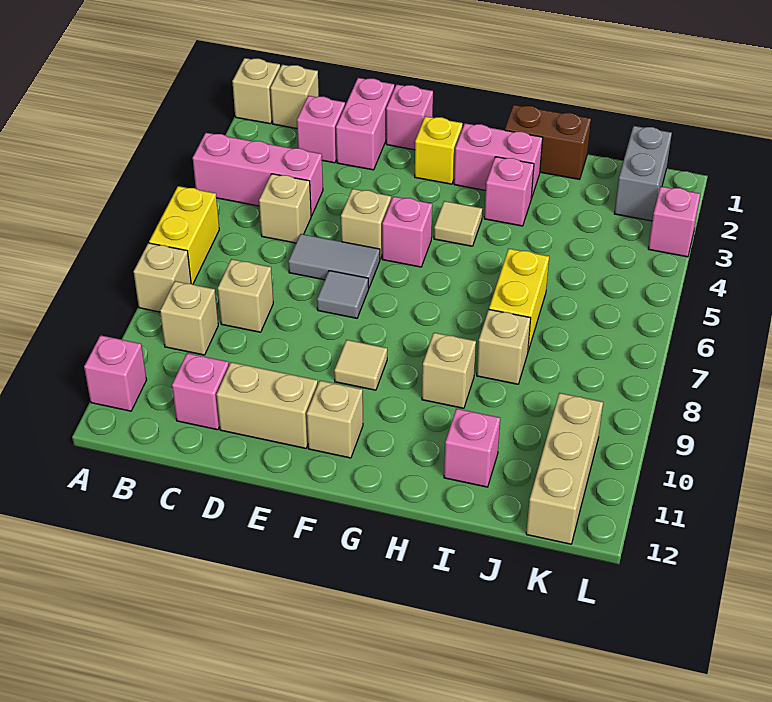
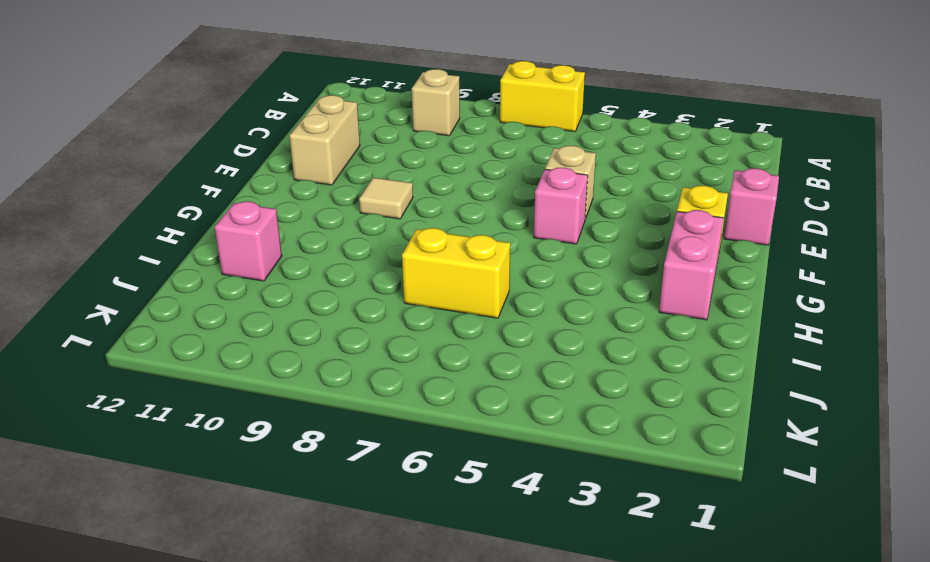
none -> tan brick A1 level 1
none -> pink brick A4:C4 level 1
none -> tan brick A8 level 1
none -> pink brick A11 level 1

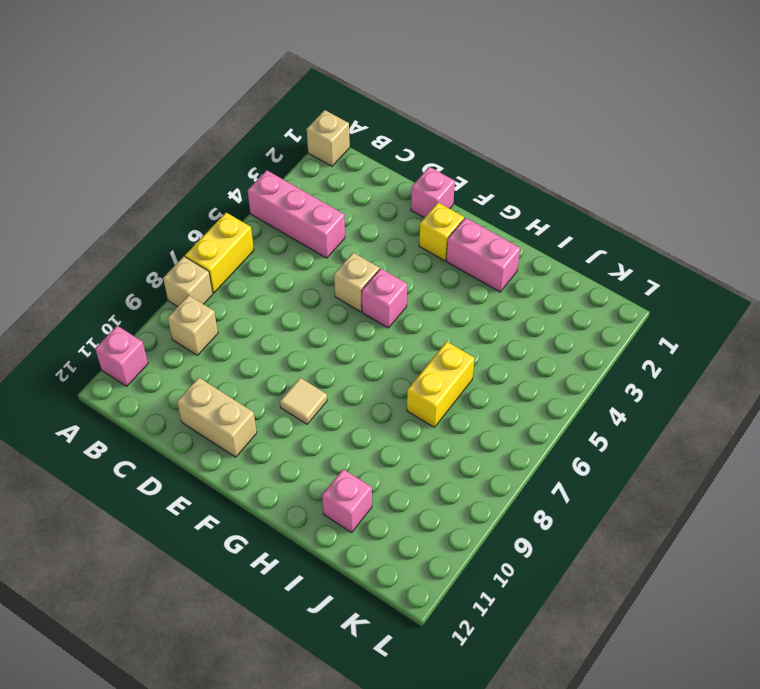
none -> tan brick B1 level 1
none -> pink brick C2 level 1
none -> tan brick C5 level 1
none -> tan brick C8 level 1

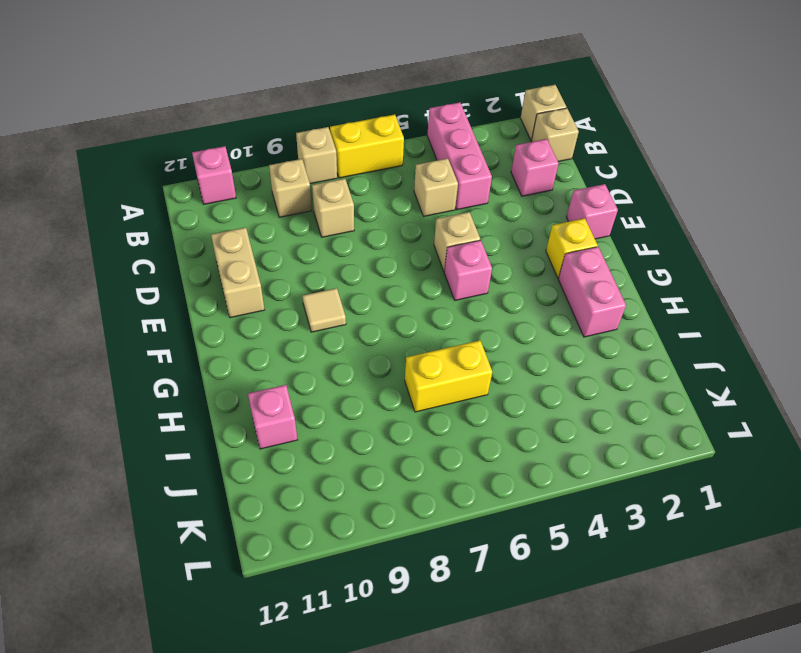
none -> pink brick C11 level 1
none -> pink brick D1:D2 level 1
none -> grey tile D6:E6 level 1
none -> grey tile E7 level 1

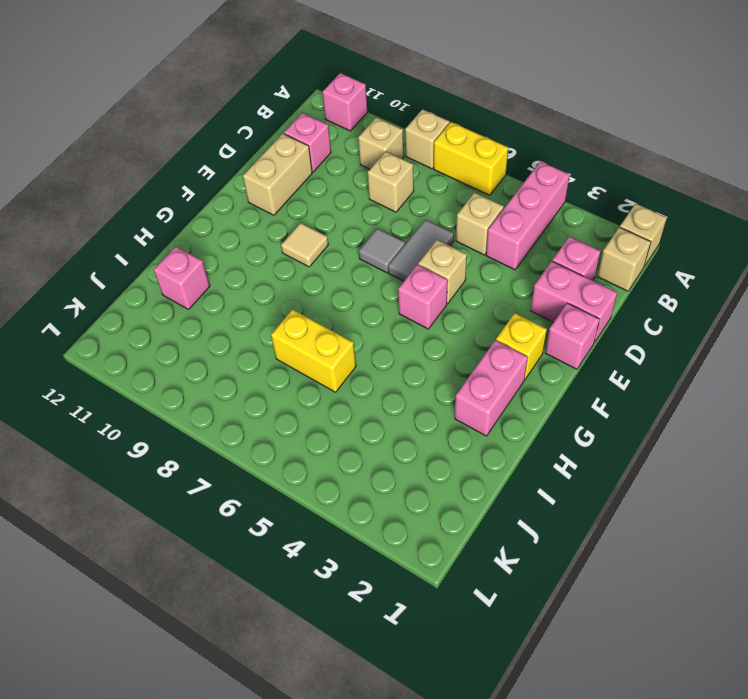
none -> tan brick F11 level 1
none -> tan tile G4 level 1
none -> brown brick H1:I1 level 1
none -> pink brick H3 level 1

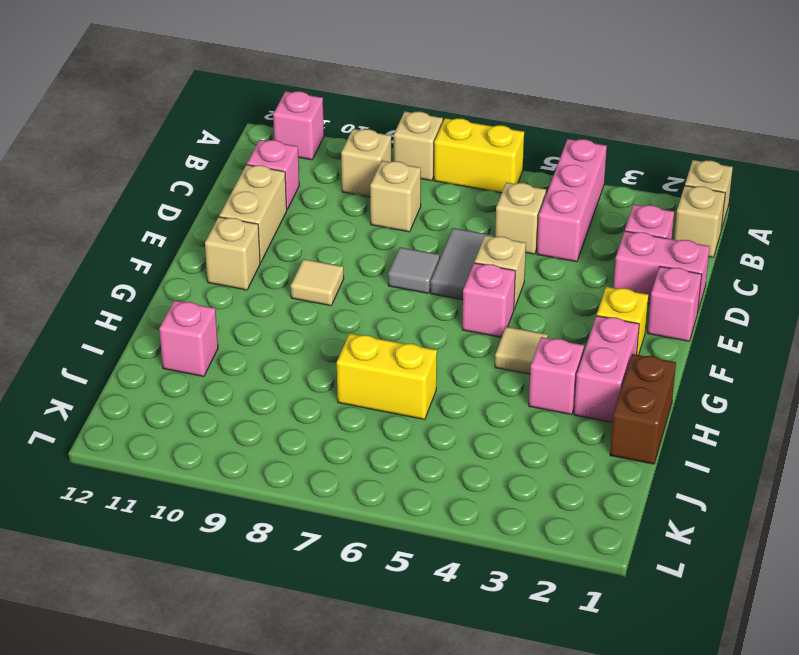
none -> tan brick H9 level 1
none -> tan brick I8 level 1
none -> grey brick K1:K2 level 1
none -> tan brick K10:K12 level 1

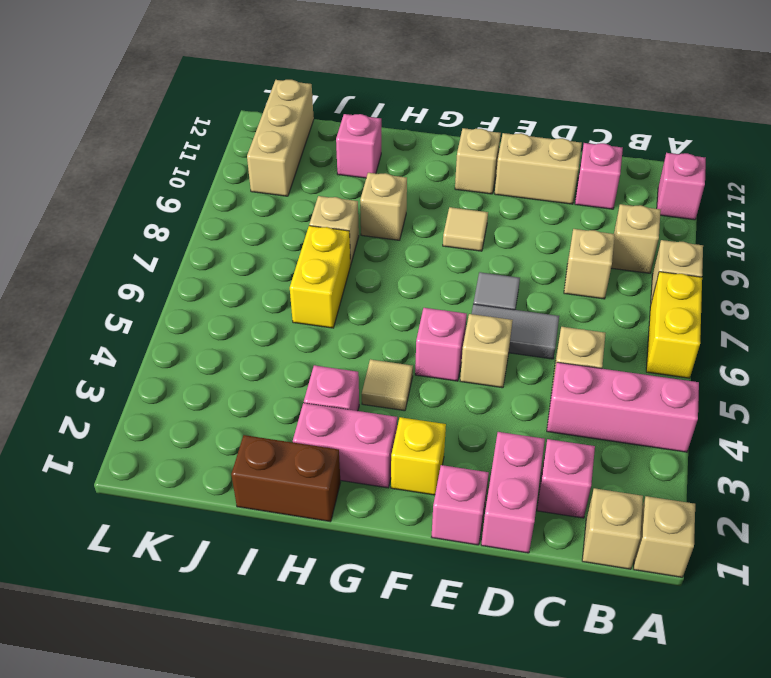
none -> grey brick K1:K2 level 1
none -> pink brick L3 level 1

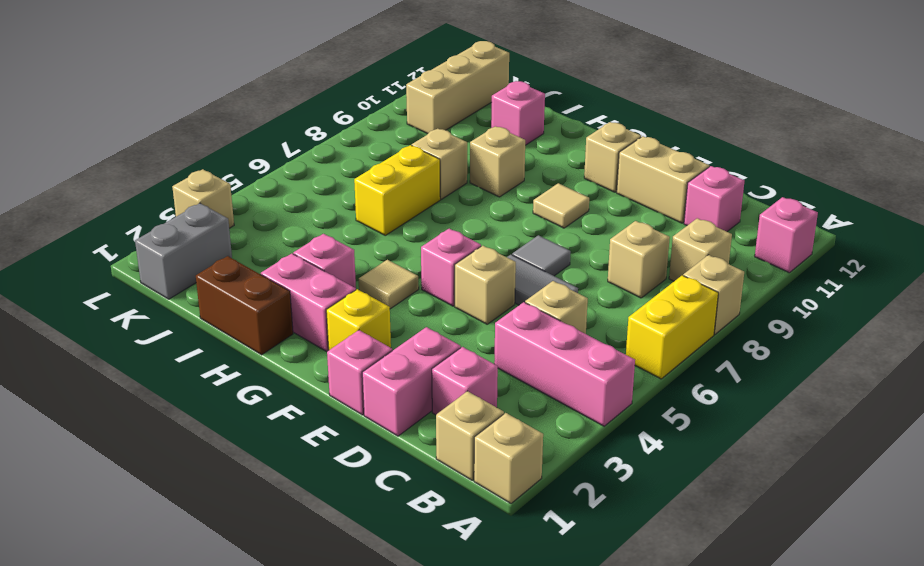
tan brick L3 level 1 -> pink brick L3 level 1

